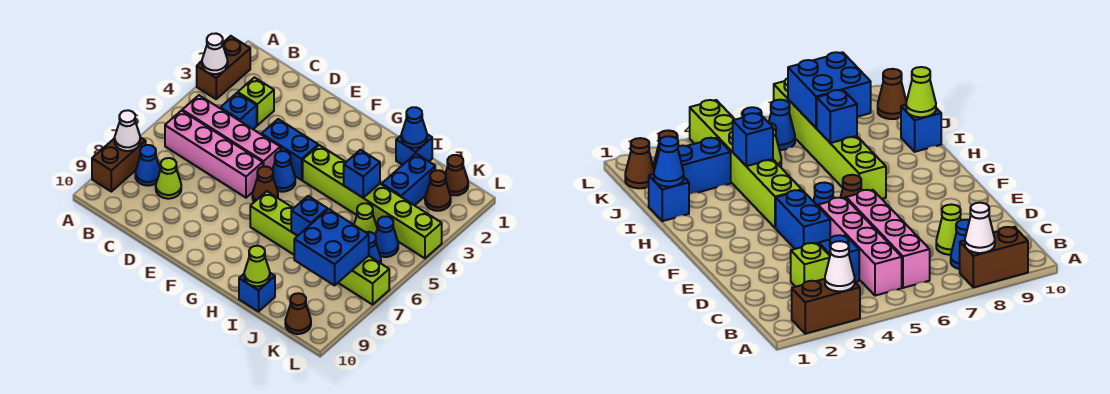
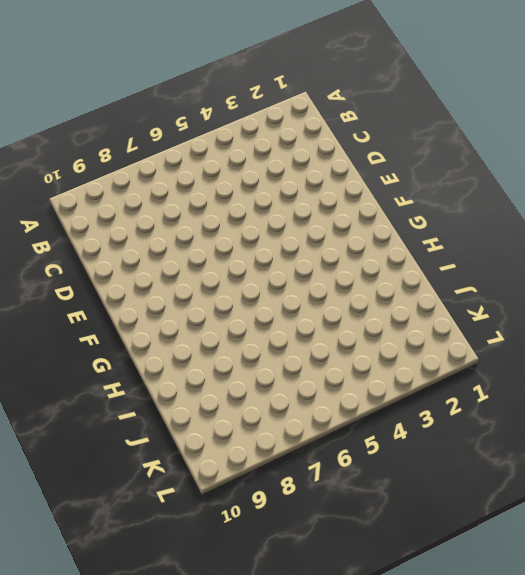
none -> brown brick A2:A3 level 1
none -> brown brick A8:A9 level 1
none -> pink brick B5:E5 level 1

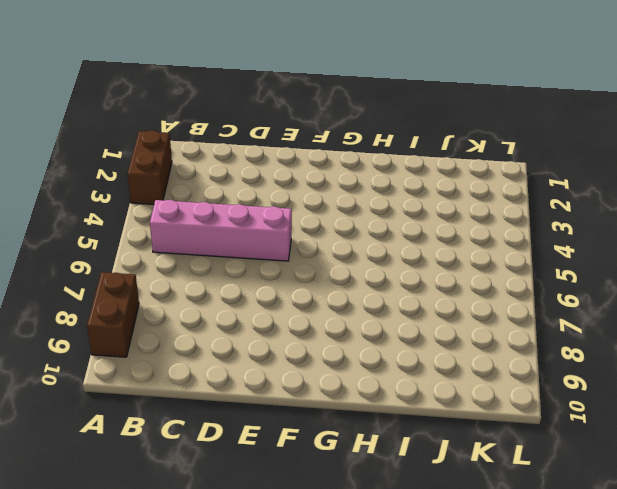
none -> pink brick B6:E6 level 1
none -> blue cone B8 level 1
none -> lime brick C3 level 1

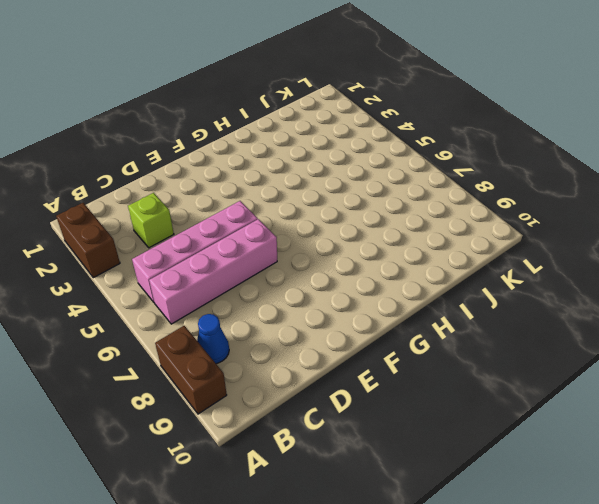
none -> blue brick C4 level 1
none -> lime cone C8 level 1
none -> blue brick E4:F4 level 1

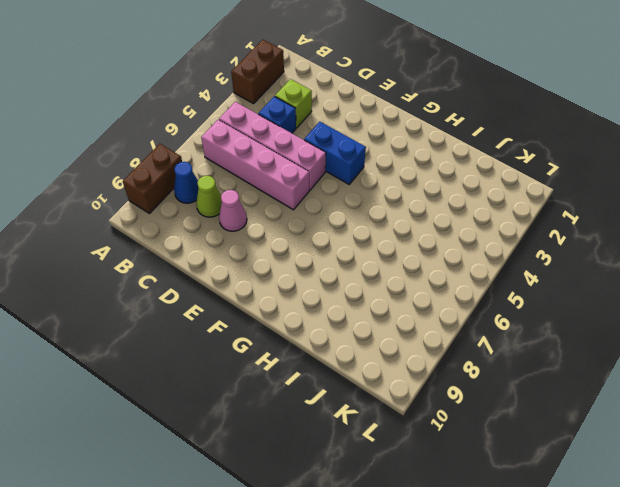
pink cone D8 level 1 -> none
none -> blue cone F5 level 1
none -> brown cone F6 level 1
none -> lime brick G4:L4 level 1

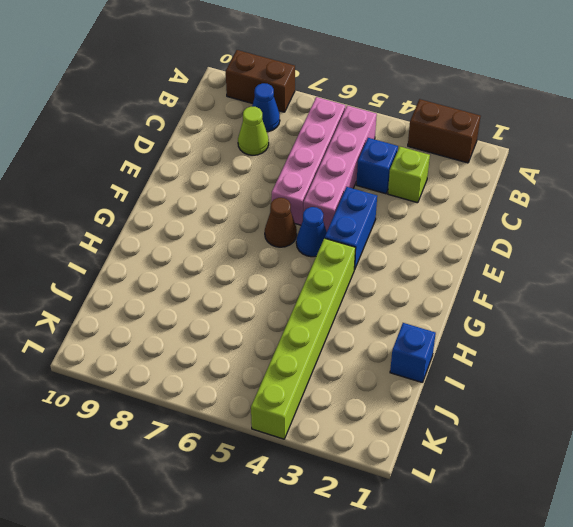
none -> lime brick G7:L7 level 1
none -> blue brick I10 level 1
none -> blue brick J2:J3 level 1

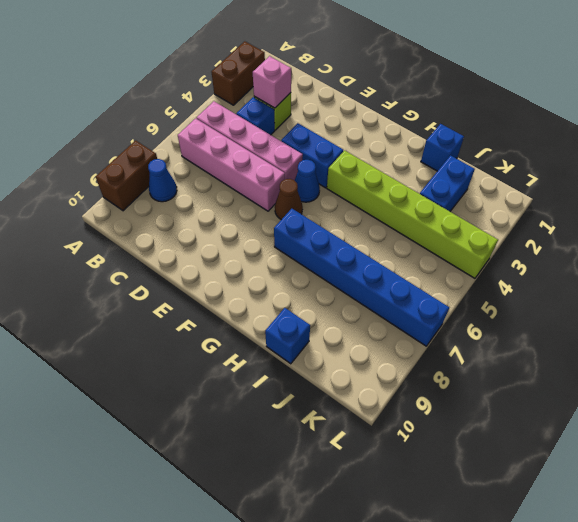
pink brick C3 level 2 -> none
blue brick G7:L7 level 1 -> lime brick G7:L7 level 1
none -> lime cone C8 level 1
none -> lime cone J5 level 1
none -> brown cone K1 level 1

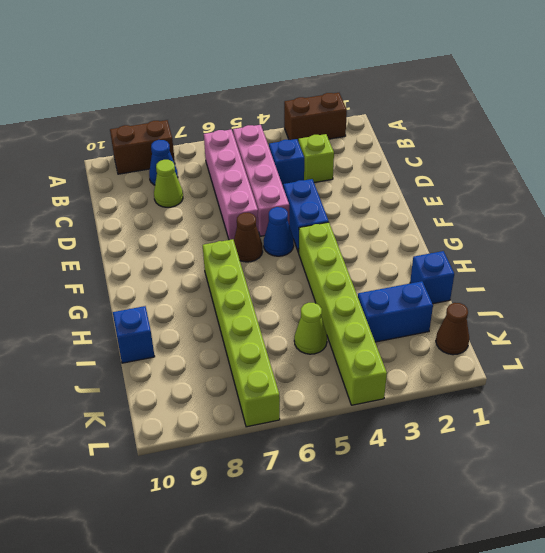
none -> brown cone K2 level 1
none -> blue cone K5 level 1
none -> blue cone K6 level 1

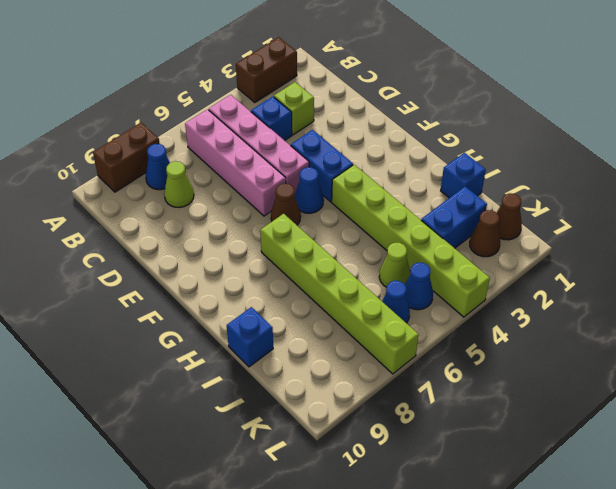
none -> brown cone K10 level 1
none -> white cone A3 level 2
none -> white cone A8 level 2

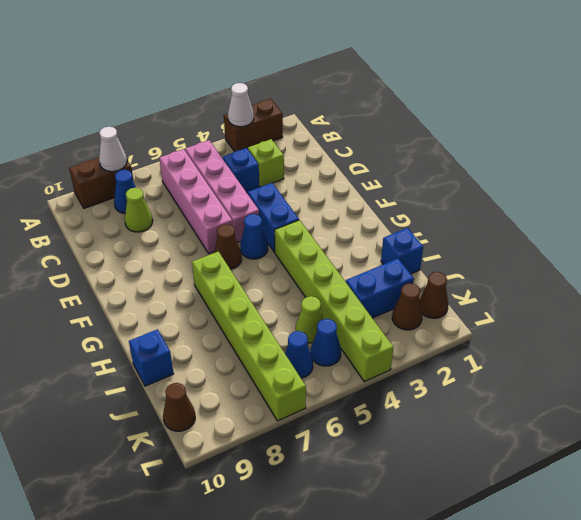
none -> blue cone I1 level 2
none -> blue brick I4 level 2
none -> blue brick I7 level 2

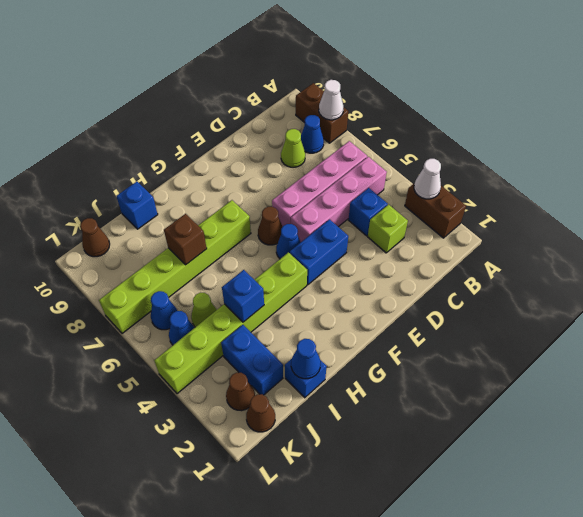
brown brick I7 level 2 -> blue brick I7 level 2
none -> lime cone I10 level 2
none -> blue brick J7:K8 level 2

